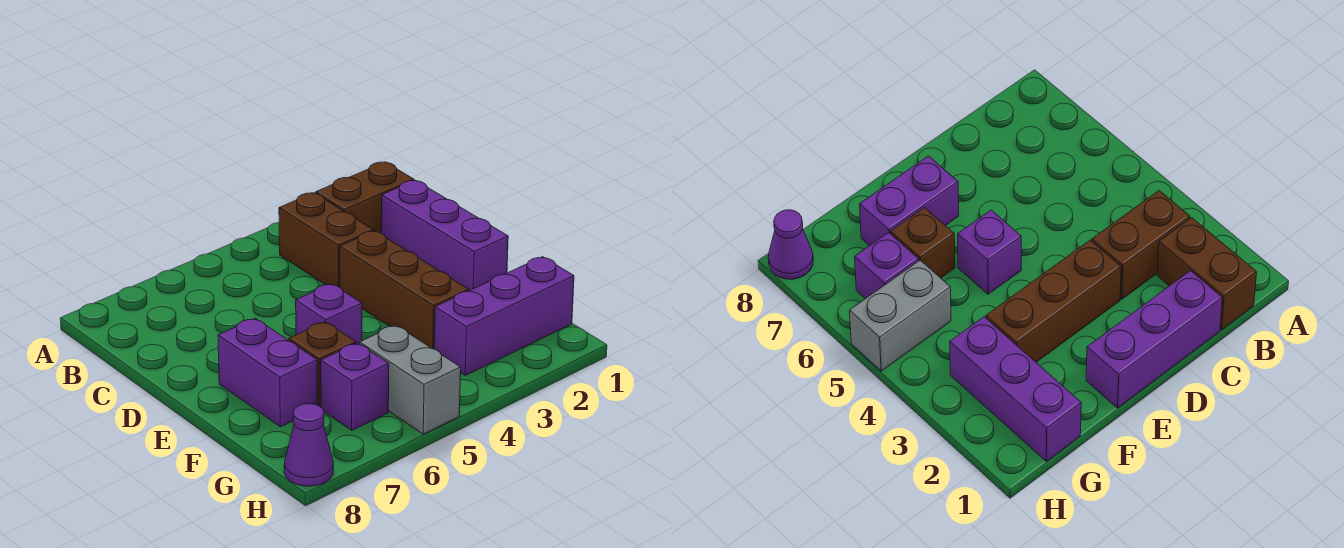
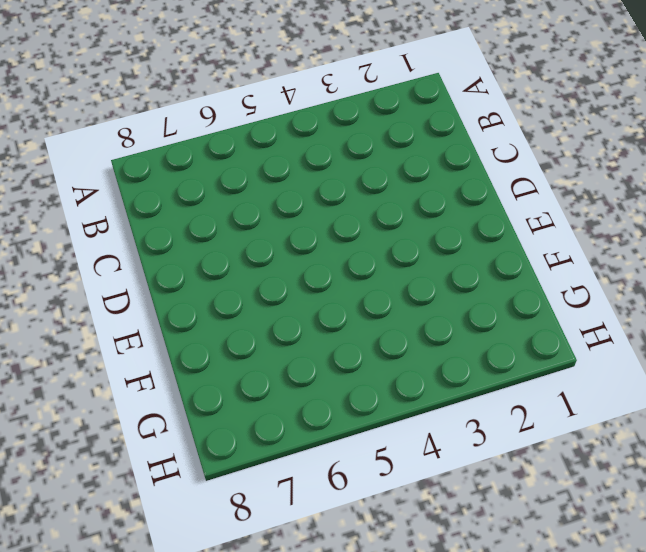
none -> brown brick B1:B2 level 1
none -> brown brick B3:C3 level 1

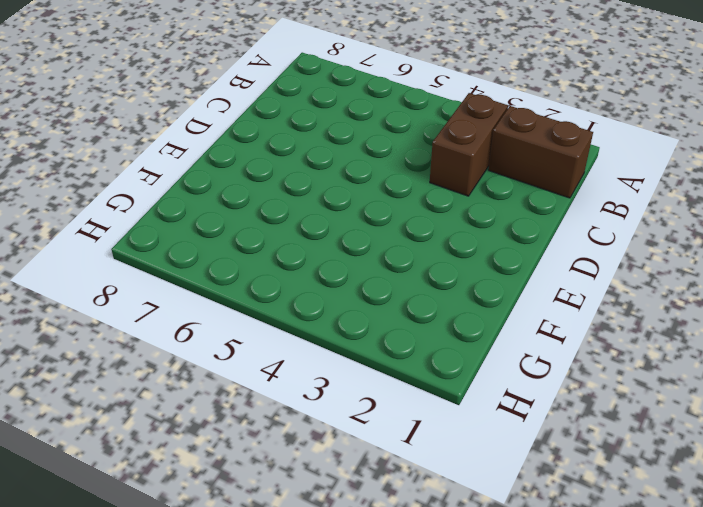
none -> purple brick C1:E1 level 1
none -> brown brick D3:F3 level 1

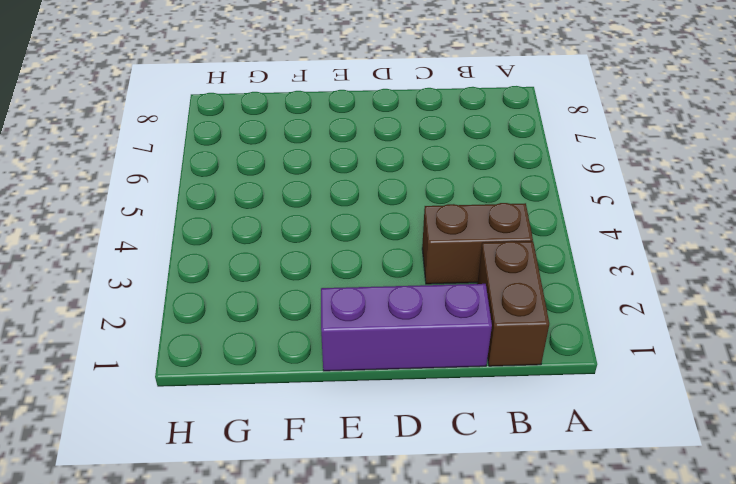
none -> brown brick D3:F3 level 1
none -> purple brick E5 level 1

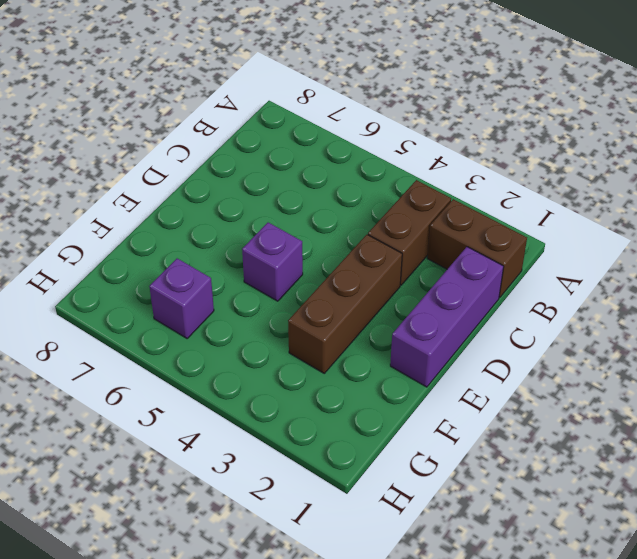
none -> purple brick E7:F7 level 1
none -> brown brick F6 level 1

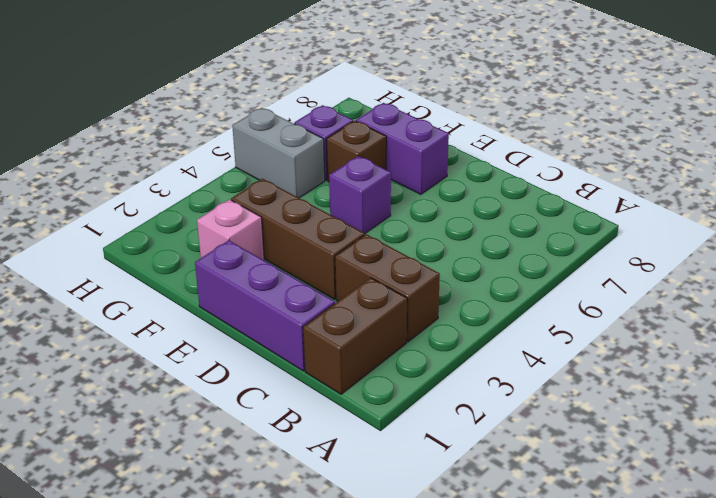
pink brick F2 level 1 -> none
none -> purple brick G1:G3 level 1
none -> purple cone H8 level 1

